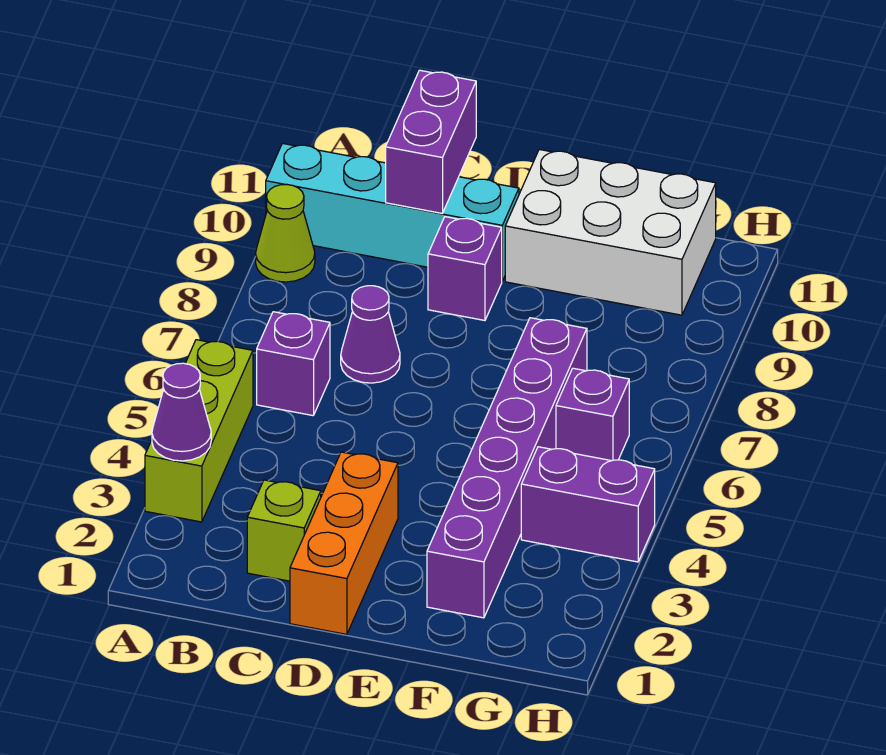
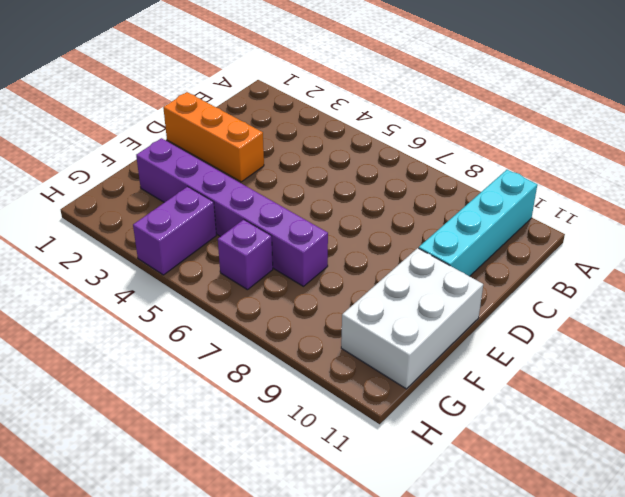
none -> lime brick A3:A5 level 1
none -> lime cone A9 level 1
none -> purple brick B6 level 1

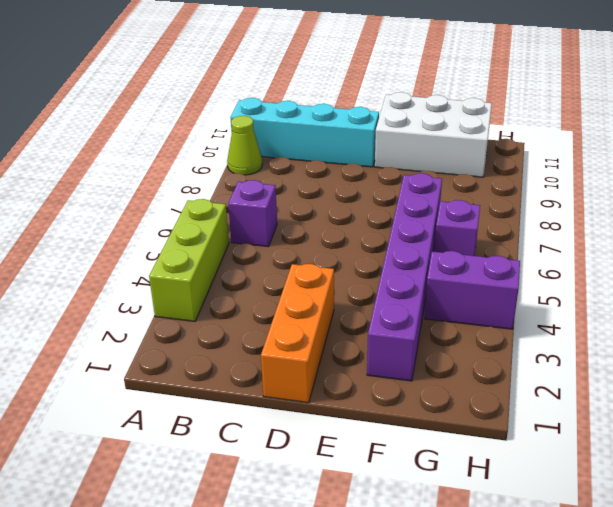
none -> lime brick C2 level 1
none -> purple cone C7 level 1
none -> purple brick D9 level 1

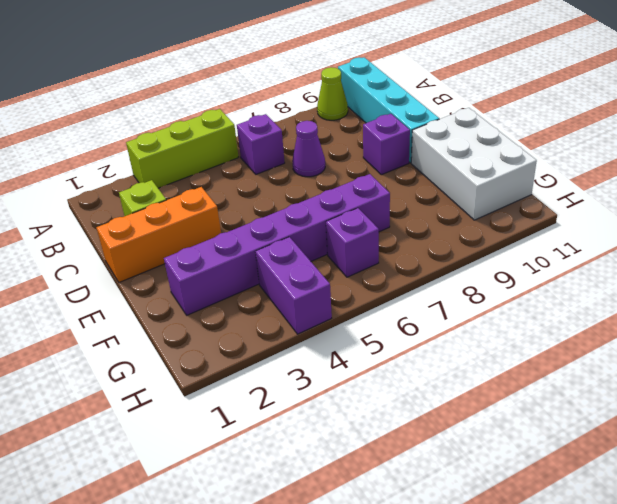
none -> purple cone A3 level 2
none -> purple brick C10:C11 level 2

